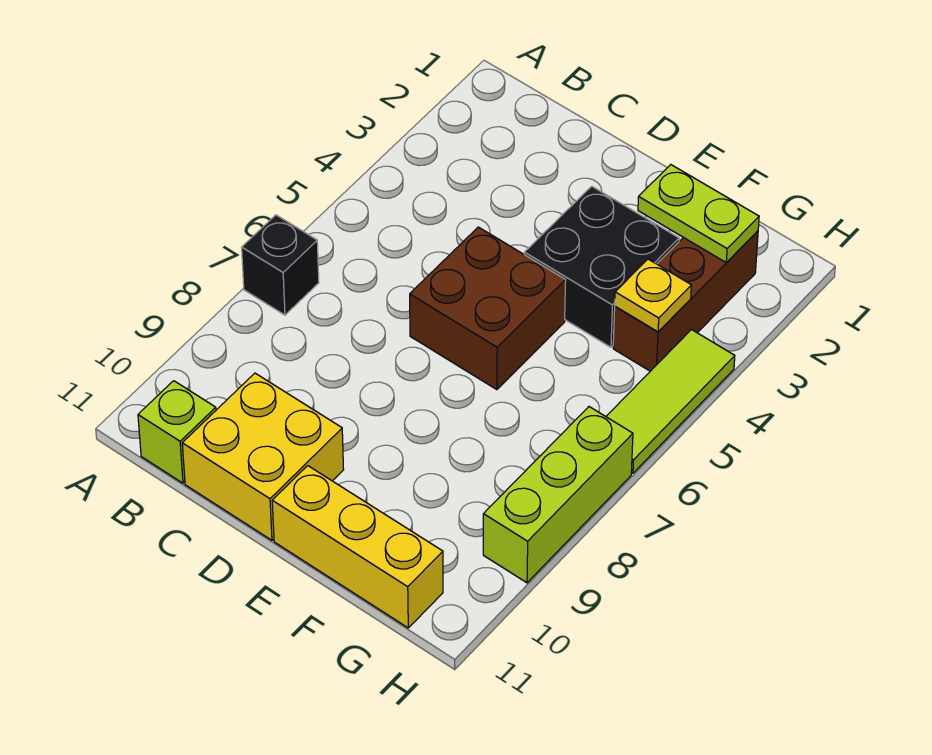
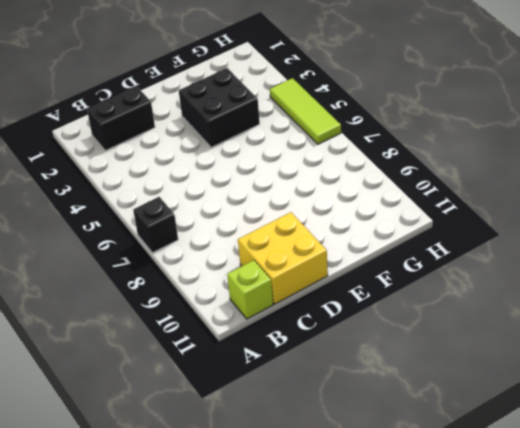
black brick B2:C2 level 1 -> none
none -> brown brick D5:E6 level 1
none -> yellow brick E11:G11 level 1

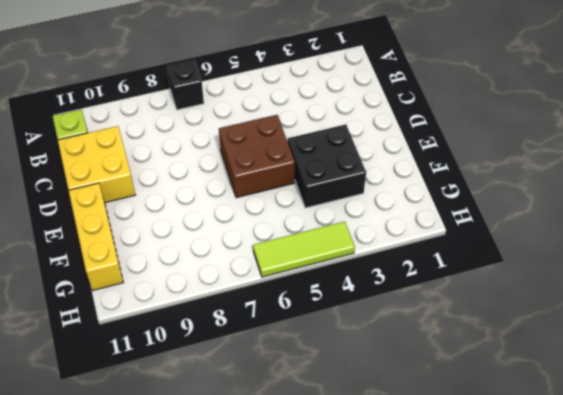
none -> brown brick G2:G4 level 1
none -> lime brick H7:H9 level 1

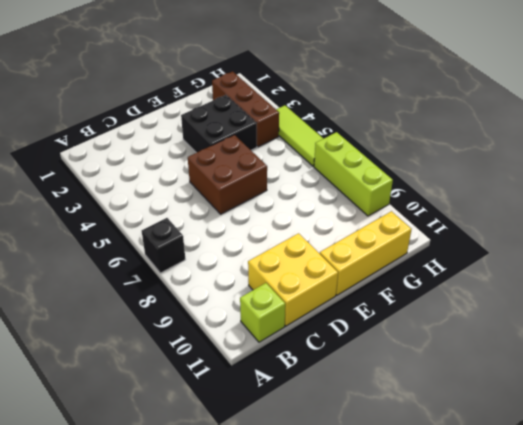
none -> lime plate F2:G2 level 2
none -> yellow plate G4 level 2

